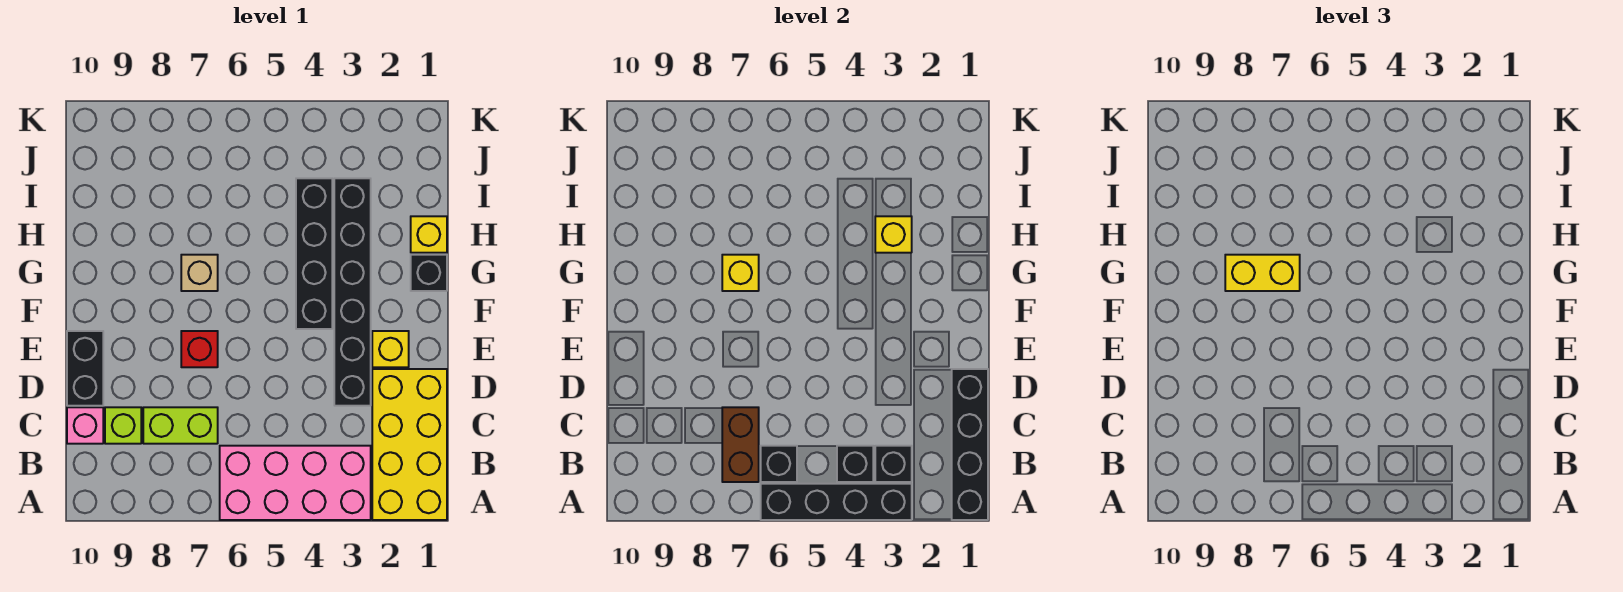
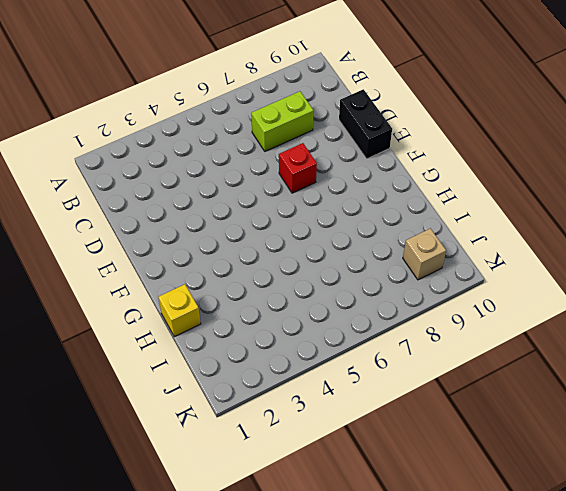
tan brick J9 level 1 -> tan brick G7 level 1
none -> yellow brick A1:D2 level 1
none -> pink brick A3:B6 level 1
none -> lime brick C9 level 1

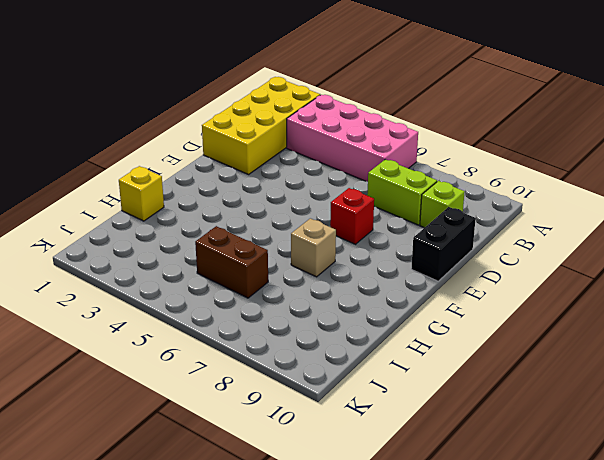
brown brick I5:I6 level 1 -> brown brick B7:C7 level 2
none -> pink brick C10 level 1
none -> black brick D3:I3 level 1
none -> yellow brick E2 level 1

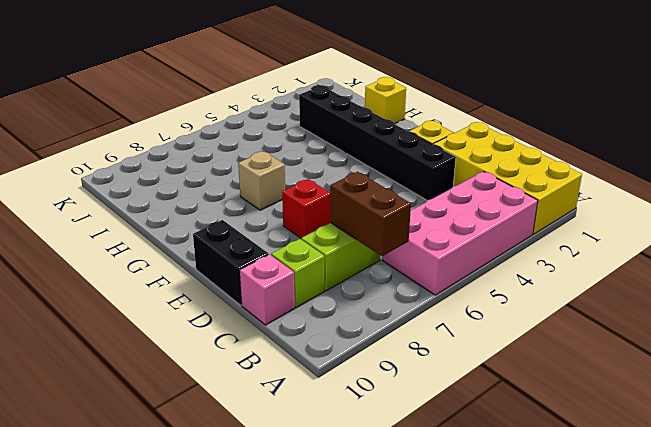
none -> black brick F4:I4 level 1
none -> black brick G1 level 1
none -> black brick A1:D1 level 2

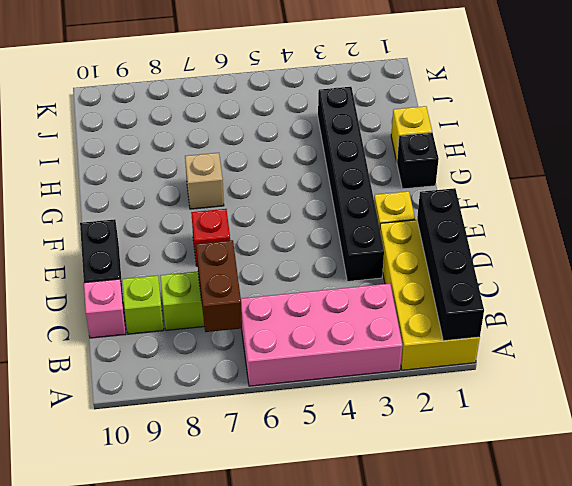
none -> black brick F4:I4 level 1
none -> black brick A3:A6 level 2
none -> black brick B3 level 2

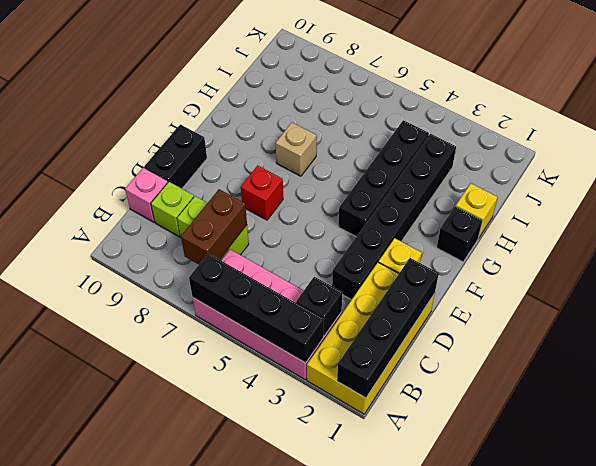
none -> black brick B4 level 2
none -> black brick B6 level 2
none -> yellow brick G7 level 2

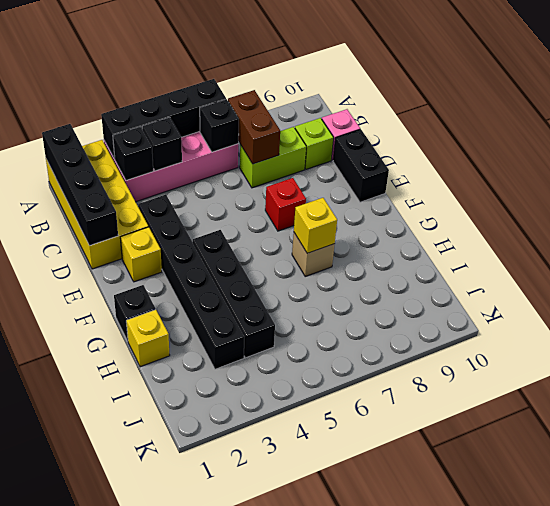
none -> yellow brick H3 level 2
none -> yellow brick G7:G8 level 3

